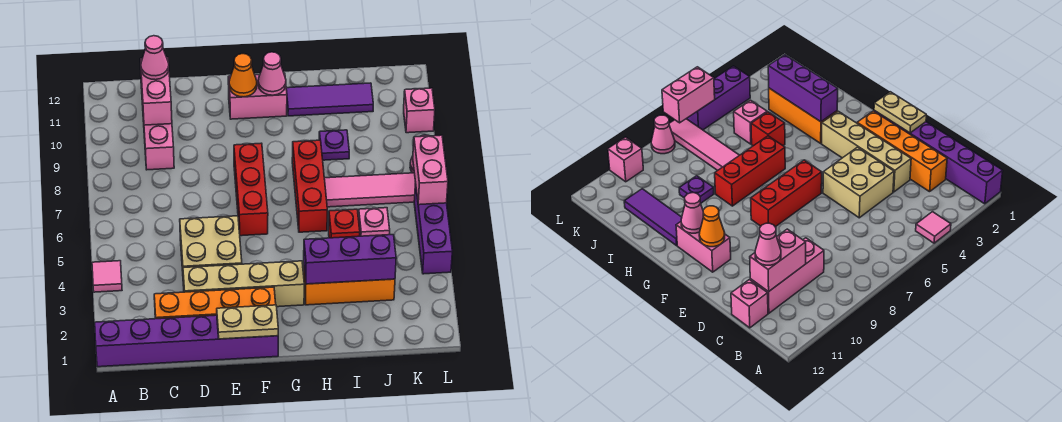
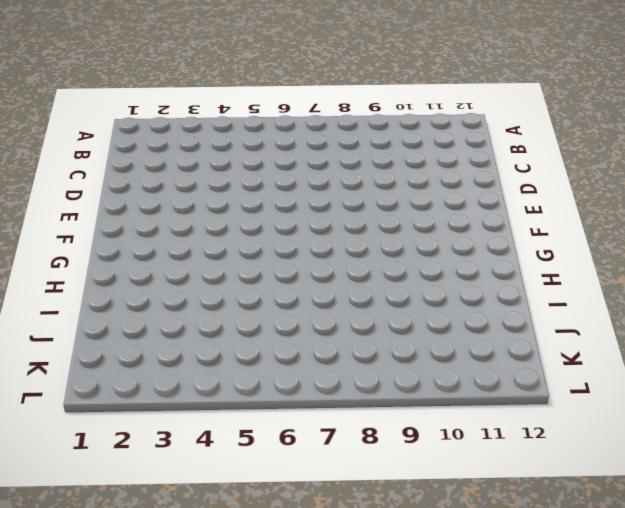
none -> purple brick A1:F1 level 1
none -> pink tile A4 level 1
none -> orange brick C2:F2 level 1

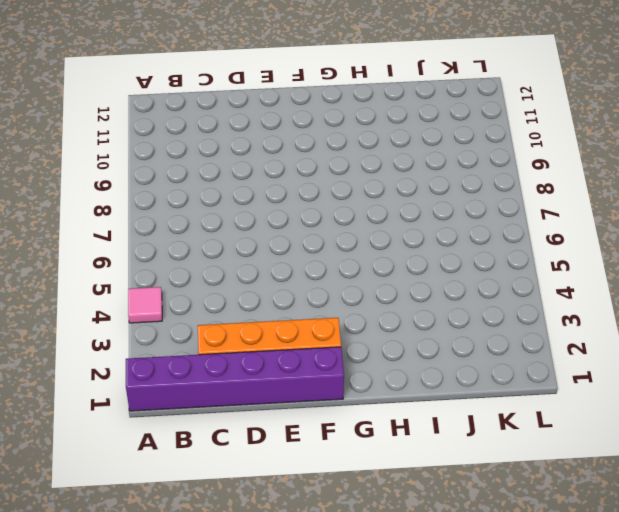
none -> pink brick C9:C11 level 1
none -> pink brick C12 level 1
none -> tan brick D3:G3 level 1

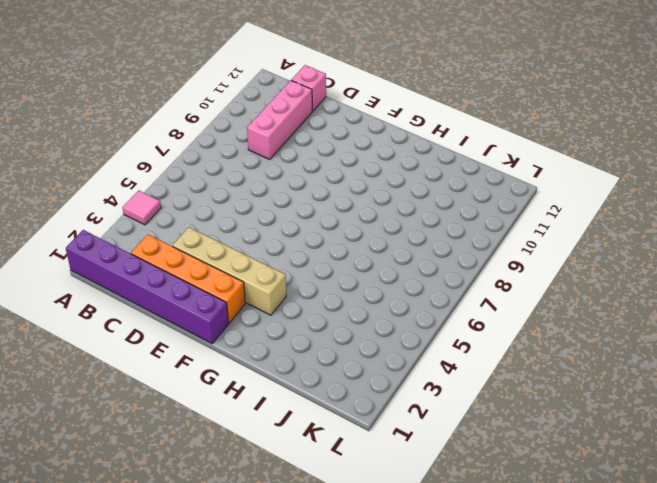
none -> tan brick D4:E5 level 1
none -> red brick F6:F8 level 1
none -> pink brick F11:G11 level 1

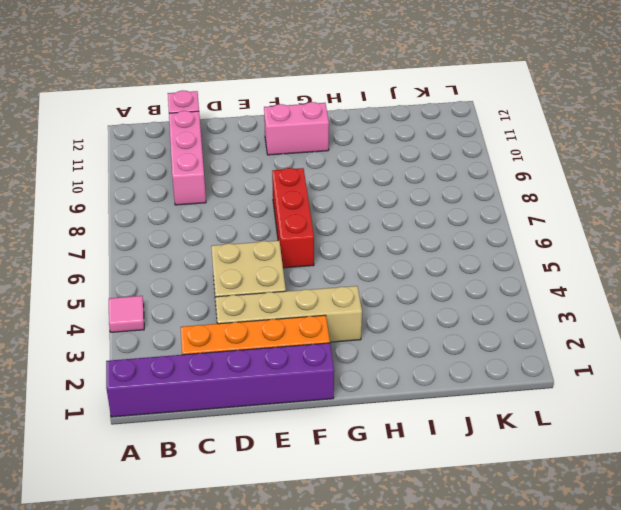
none -> orange brick H3:J3 level 1
none -> red brick H6:H8 level 1
none -> purple tile H11:J11 level 1

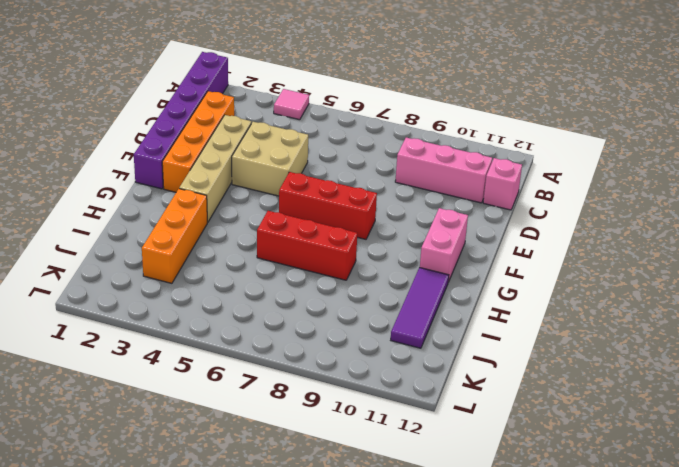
none -> red brick I5 level 1
none -> pink tile I7:L7 level 1
none -> purple plate I9 level 1

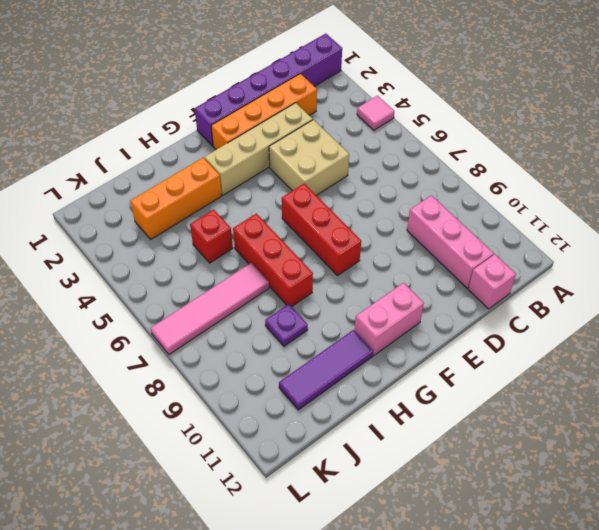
none -> pink brick J5 level 1
none -> purple brick L4:L6 level 1
none -> pink cone L8 level 1

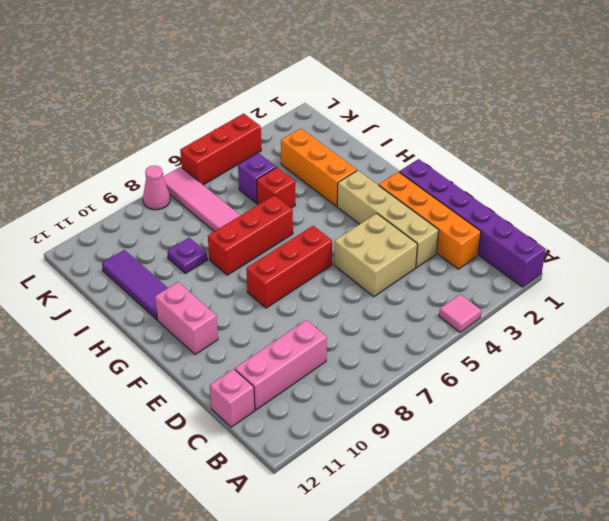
purple brick J5 level 1 -> pink brick J5 level 1
red brick L4:L6 level 1 -> purple brick L4:L6 level 1
none -> pink brick L10 level 1
none -> pink brick C10:C11 level 2
none -> tan plate E1:F1 level 2

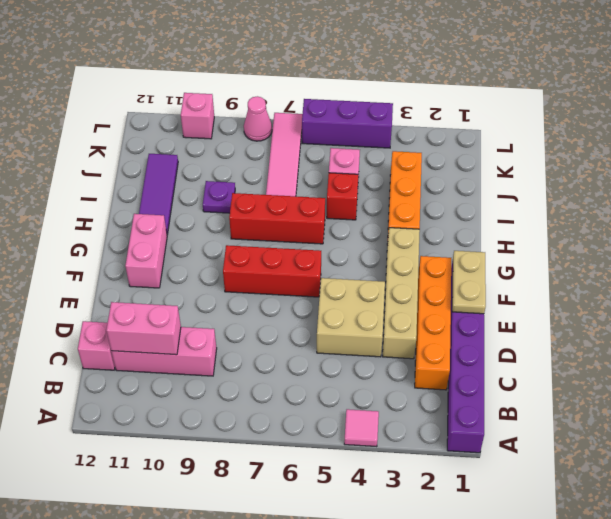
none -> orange cone F11 level 2
none -> pink cone G11 level 2
none -> purple brick H3:J3 level 2

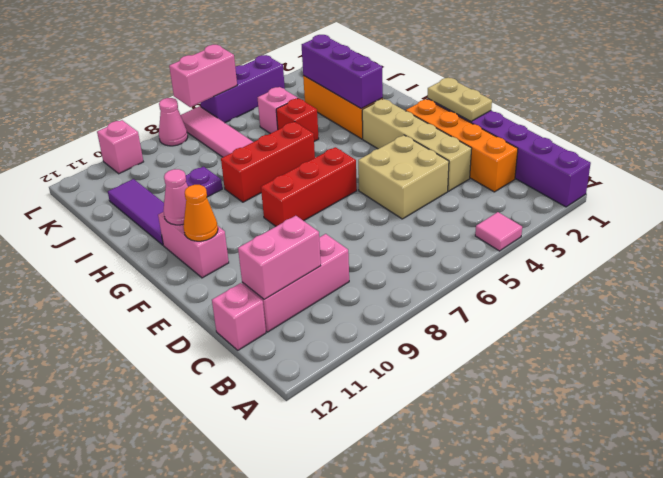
none -> pink cone C11 level 3

